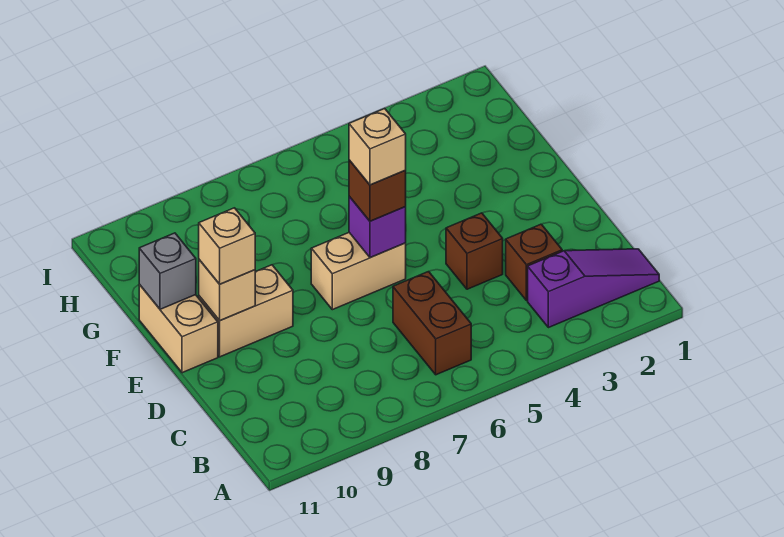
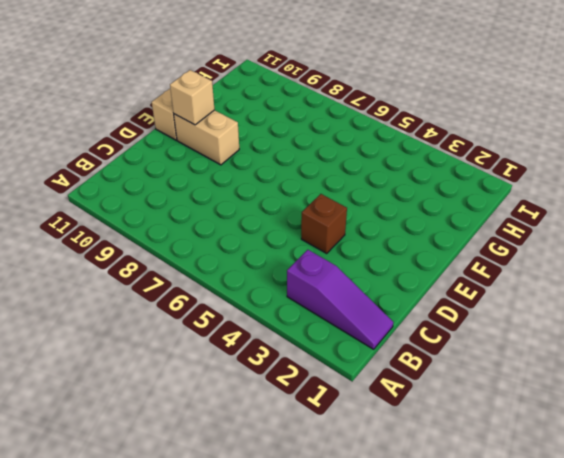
none -> brown brick B6:C6 level 1
none -> brown brick C3 level 1
none -> tan brick E6:E7 level 1

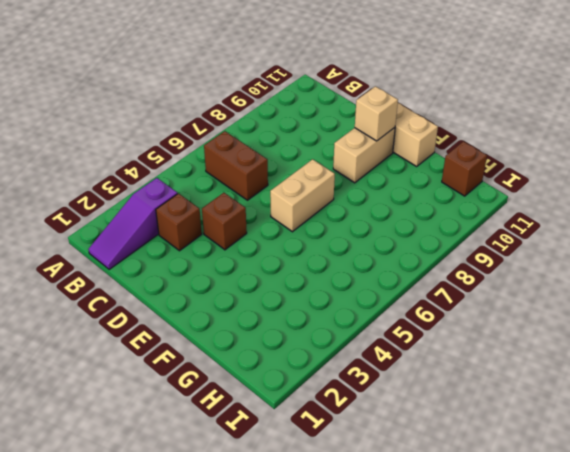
brown brick H11 level 1 -> brown brick E6 level 3
none -> purple brick E6 level 2
none -> grey brick F11 level 2
none -> tan brick E10 level 3

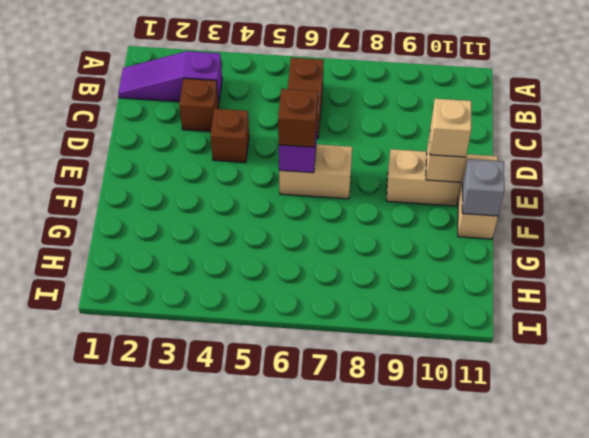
none -> tan brick E6 level 4

